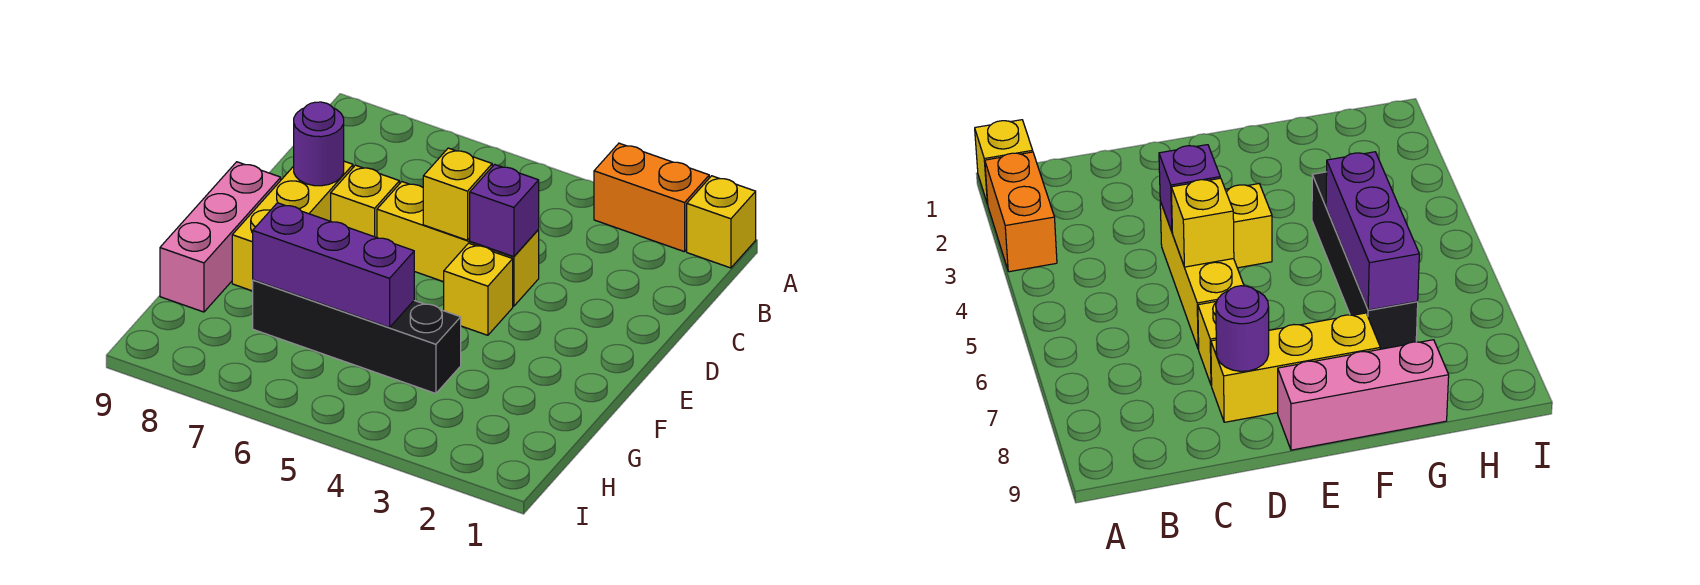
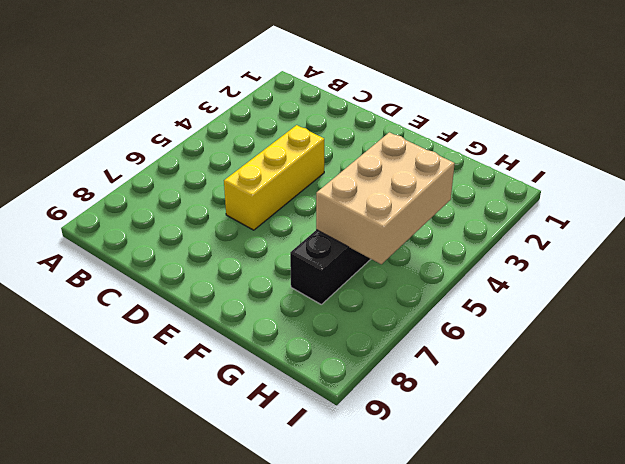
tan brick G4:H6 level 2 -> purple brick G5:G7 level 2
none -> yellow brick A1 level 1
none -> orange brick A2:A3 level 1
none -> yellow brick D7 level 1

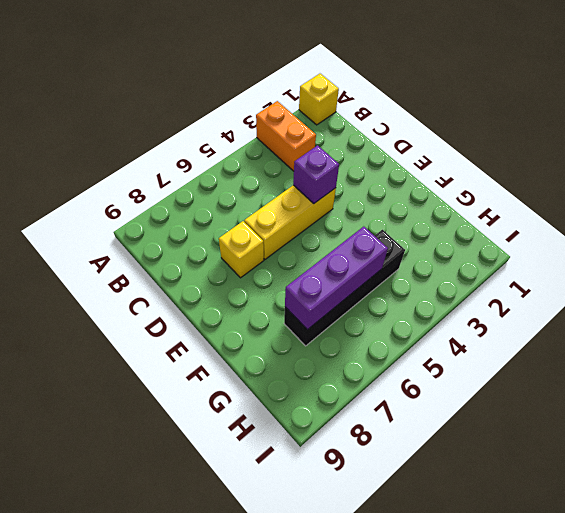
orange brick A3:B3 level 1 -> orange brick A2:A3 level 1
none -> yellow brick D8:F8 level 1
none -> yellow brick E4 level 1
none -> pink brick E9:G9 level 1

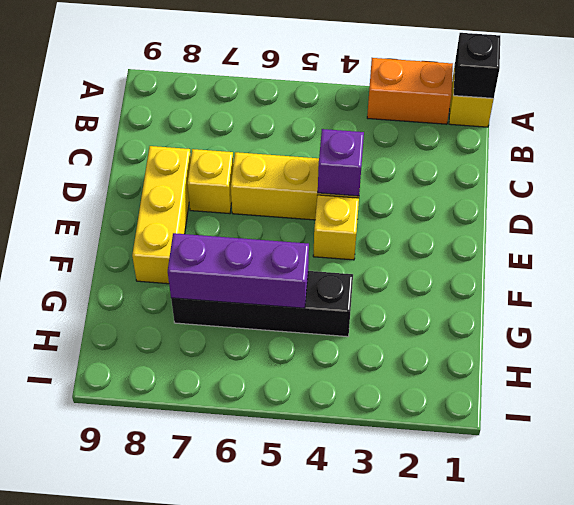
black brick A1 level 2 -> none
none -> pink brick E9:G9 level 1
none -> yellow brick D5 level 2
none -> purple round brick D8 level 2

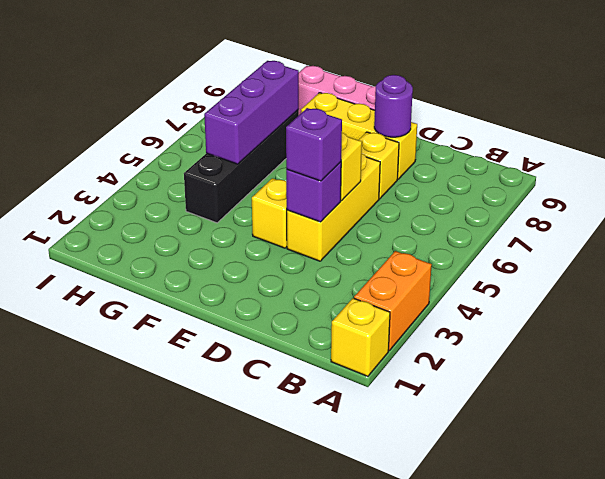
purple brick D4 level 3 -> none

